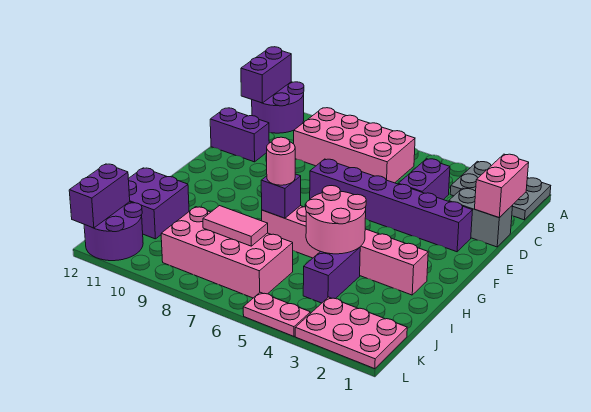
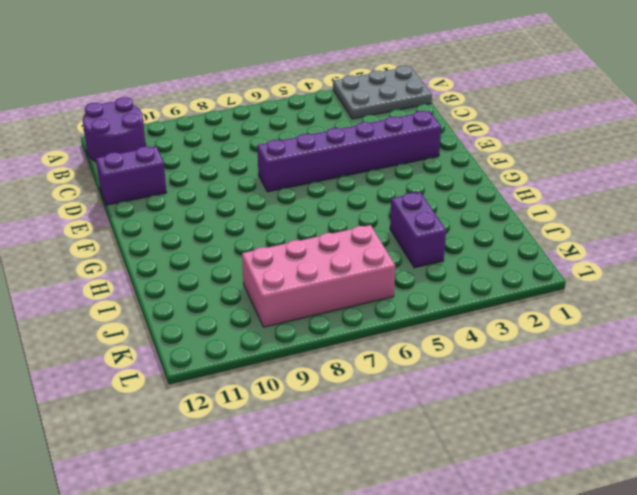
none -> pink brick B6:C9 level 1
none -> purple brick C4:D4 level 1
none -> grey brick D1:D2 level 1

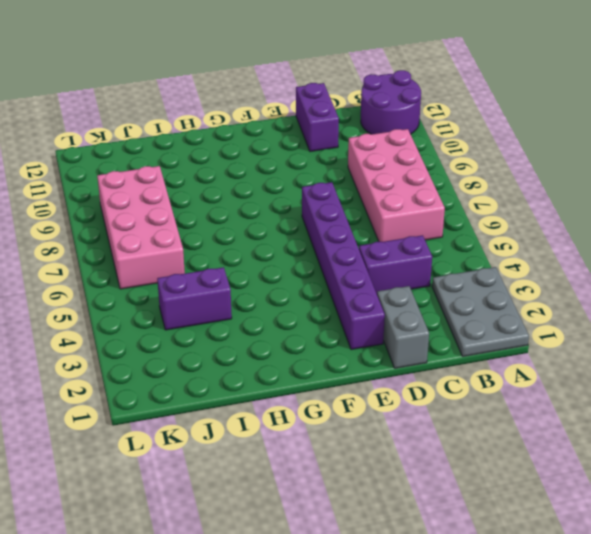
none -> pink brick H2:H7 level 1
none -> purple brick I11:J12 level 1
none -> pink plate K1:L3 level 1

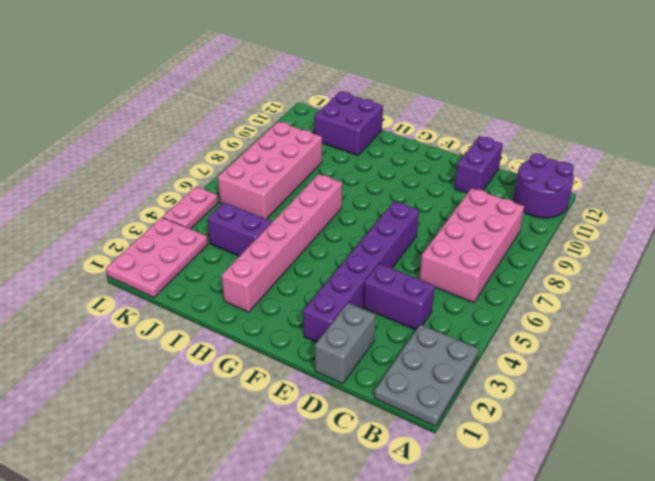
none -> purple round brick K11:L12 level 1
none -> purple brick A12:B12 level 2
none -> pink brick C1:D1 level 2

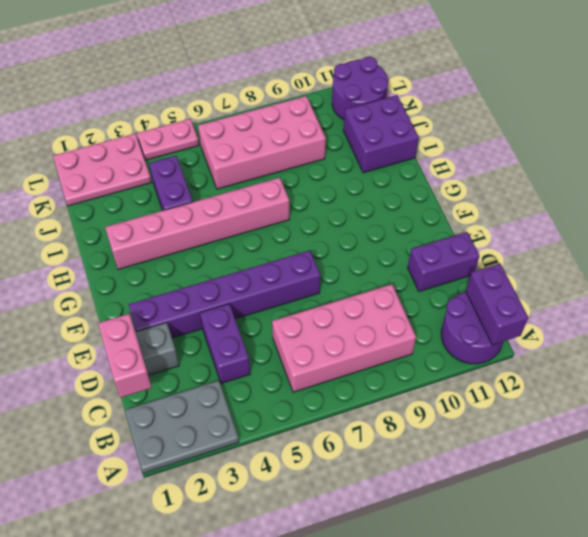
none -> pink round brick H4:I5 level 2
none -> purple brick H7 level 2
none -> pink tile J7:J8 level 2

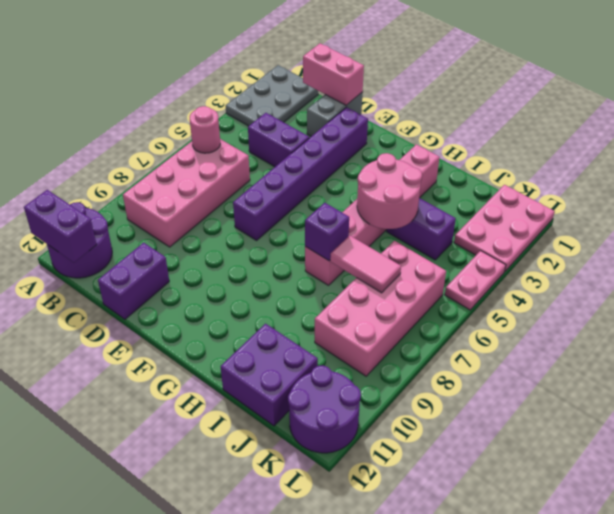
pink round brick B6 level 2 -> pink round brick H7 level 3
pink tile I7:J7 level 2 -> pink tile J7:J8 level 2
none -> purple brick K12:L12 level 2

